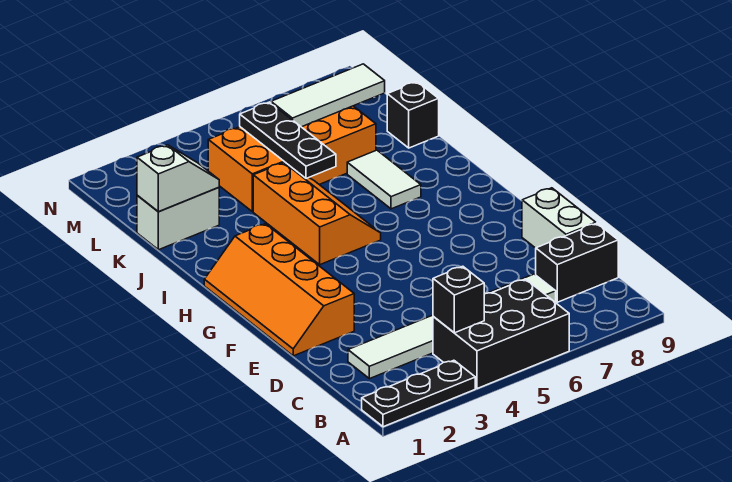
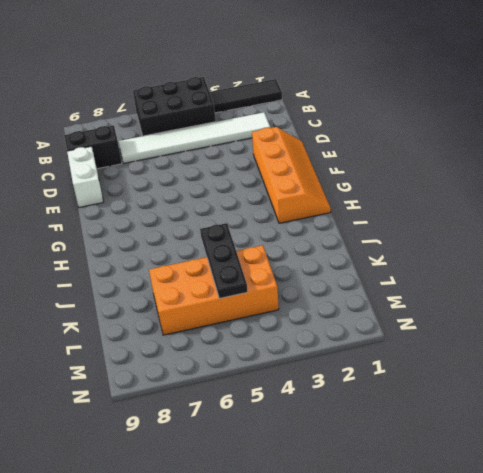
black tile A1:A3 level 1 -> black plate A1:A3 level 1
none -> orange slope H4:J5 level 1 top 4
none -> white tile I7:J7 level 1
none -> white brick K1:K2 level 1

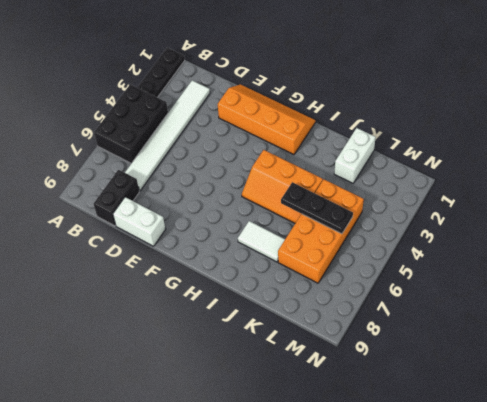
none -> black brick K9 level 1
none -> black brick B4 level 2
none -> white slope K1:K2 level 2 top 1

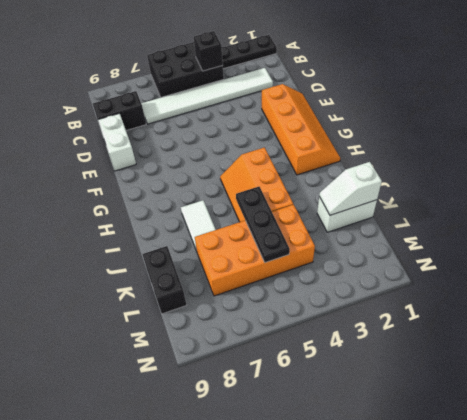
black brick K9:L9 level 1 -> black brick K9 level 1
none -> white tile L6:L8 level 2

